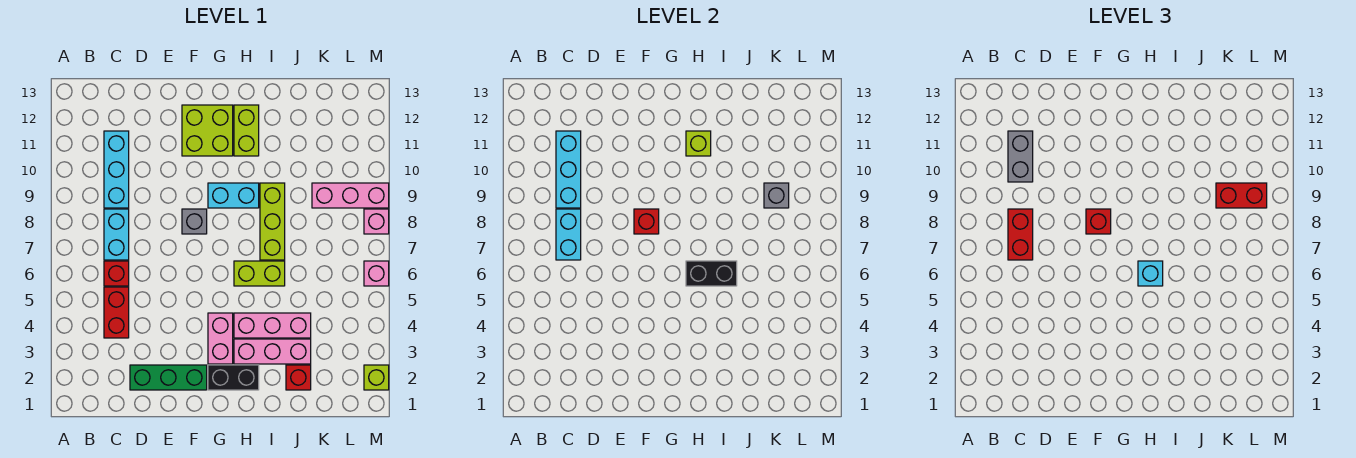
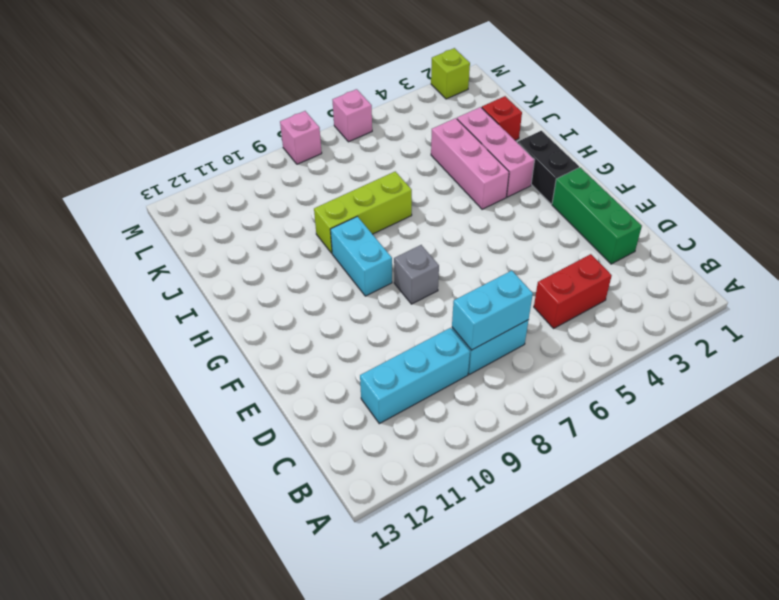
none -> red brick C6 level 1
none -> lime brick F11:G12 level 1
none -> pink brick G3:G4 level 1
none -> lime brick H6:I6 level 1

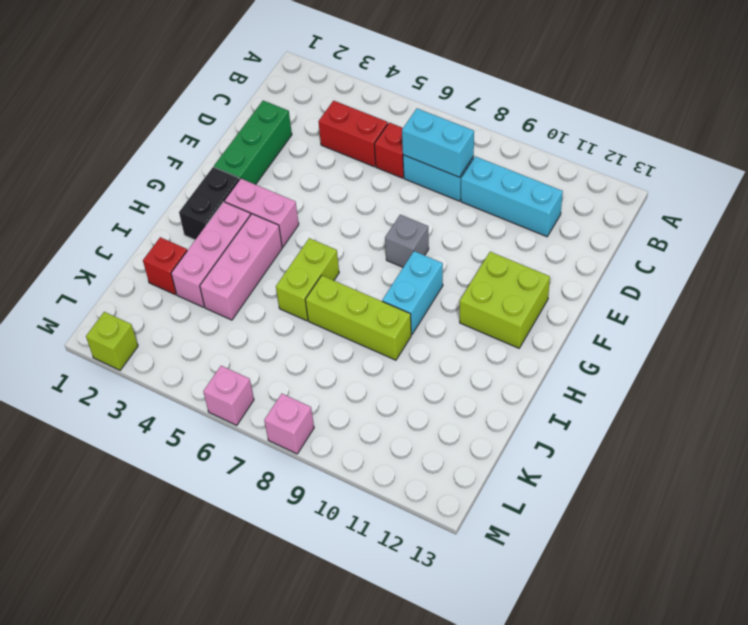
none -> lime brick H11:H12 level 1
none -> pink brick K9:M9 level 1
none -> cyan brick C9:C11 level 2
none -> red brick F8 level 2

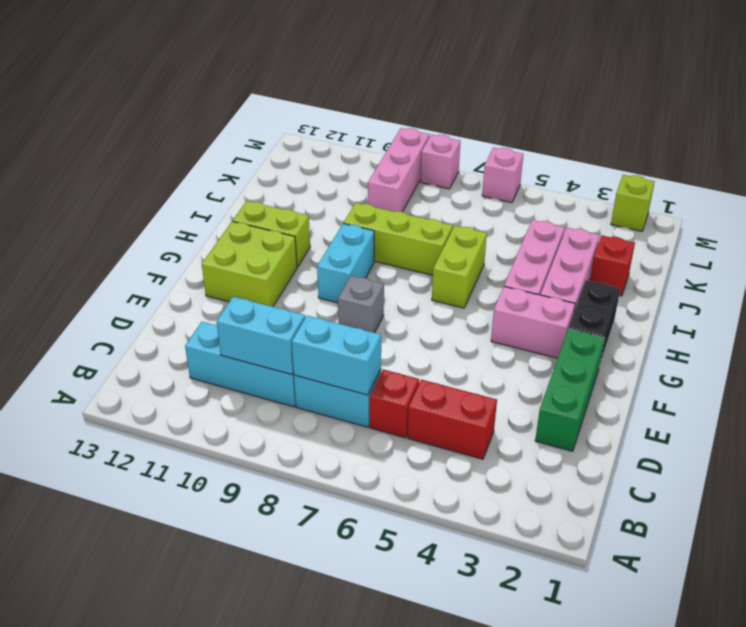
cyan brick C9:C10 level 2 -> cyan brick C9:C11 level 2
none -> red brick F8 level 2
none -> black brick H6:I6 level 2
none -> lime brick H11 level 2
none -> grey brick K9 level 2

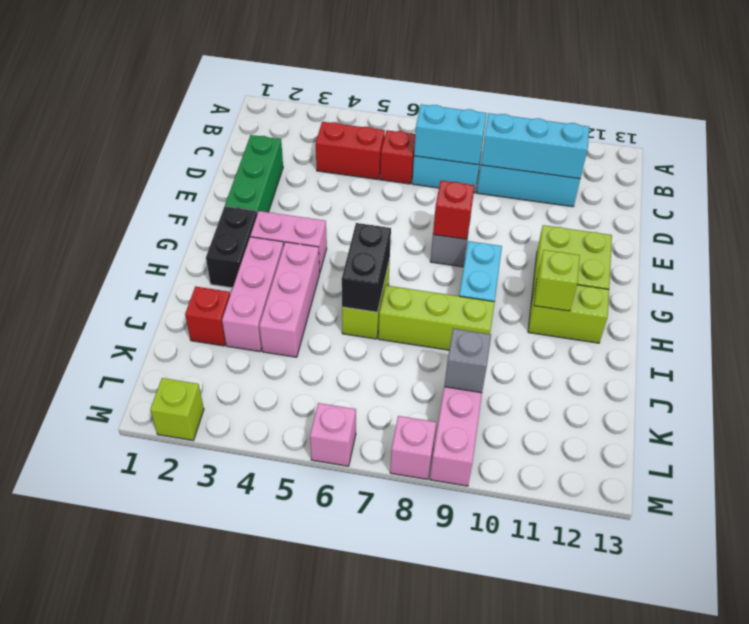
none -> red brick C7:C8 level 3
none -> grey brick C10:C11 level 3
none -> red brick F8 level 3
none -> cyan brick H6 level 3

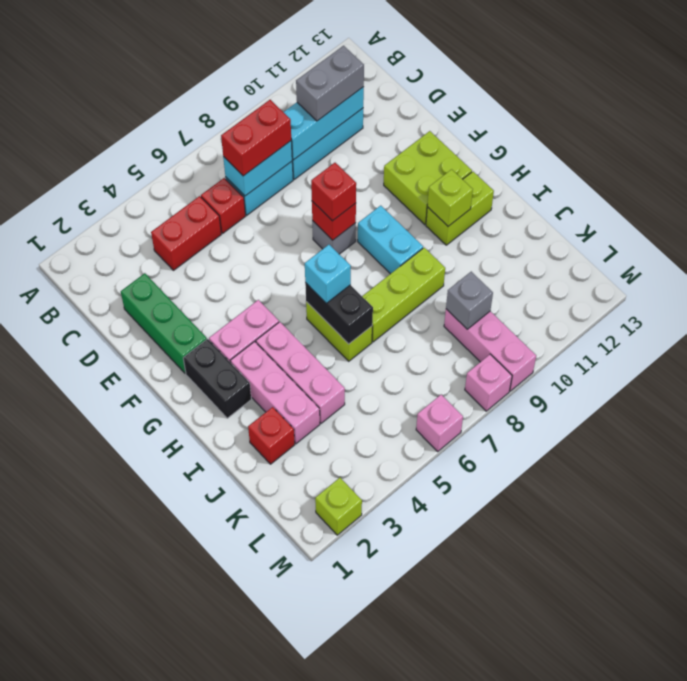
none -> red brick K9:L9 level 3

